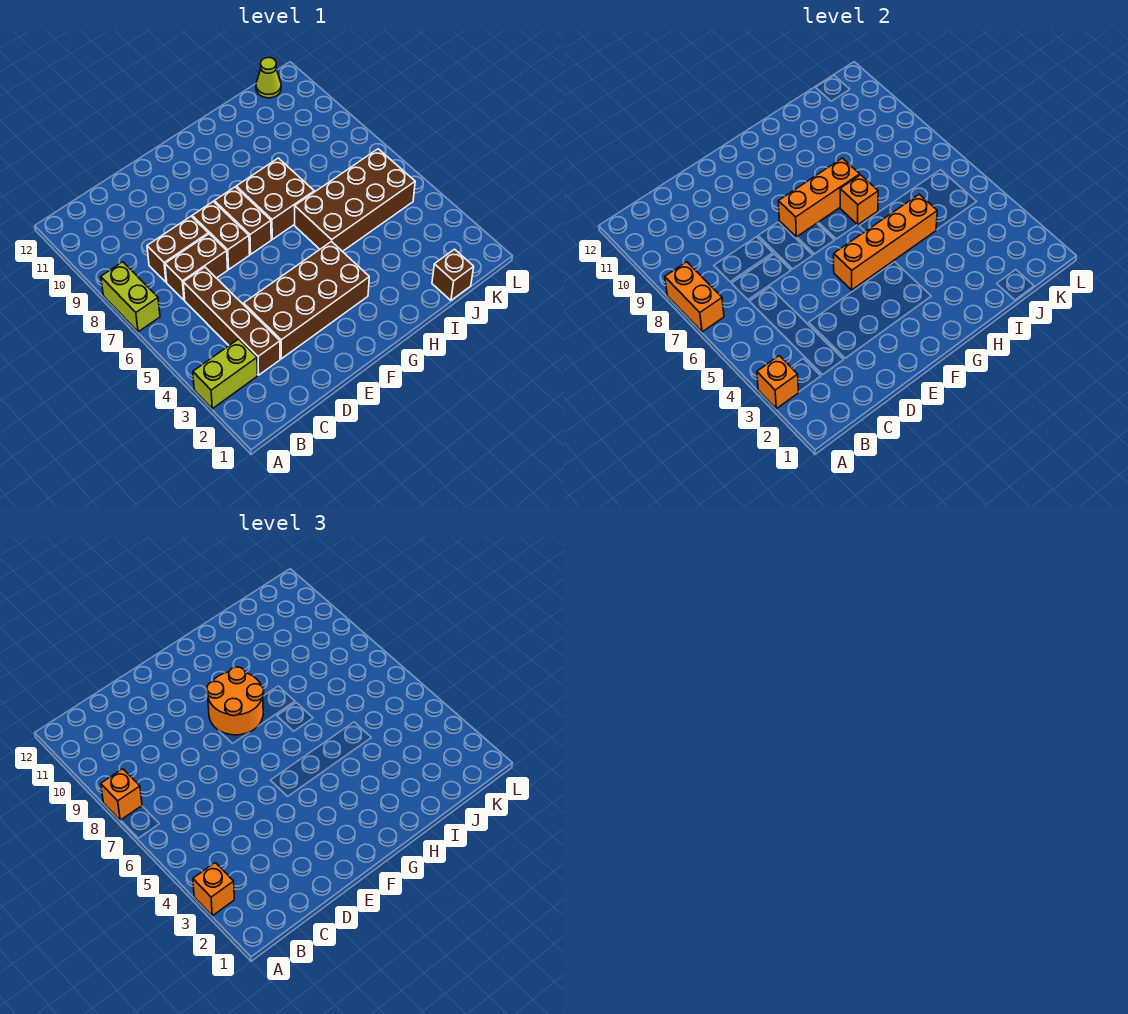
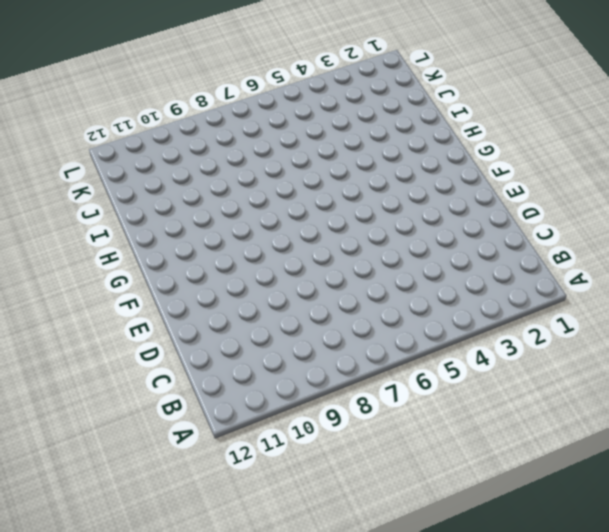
none -> lime brick A3:B3 level 1
none -> lime brick A7:A8 level 1
none -> brown brick C3:C6 level 1

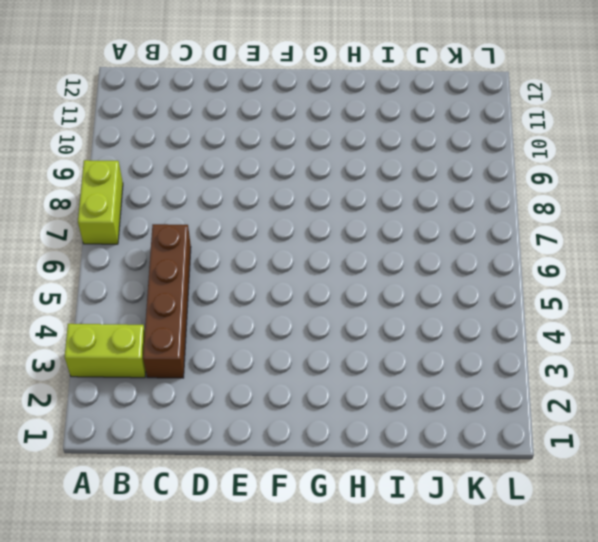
none -> brown brick C7:D7 level 1
none -> brown brick C8:D8 level 1
none -> brown brick D3:G4 level 1

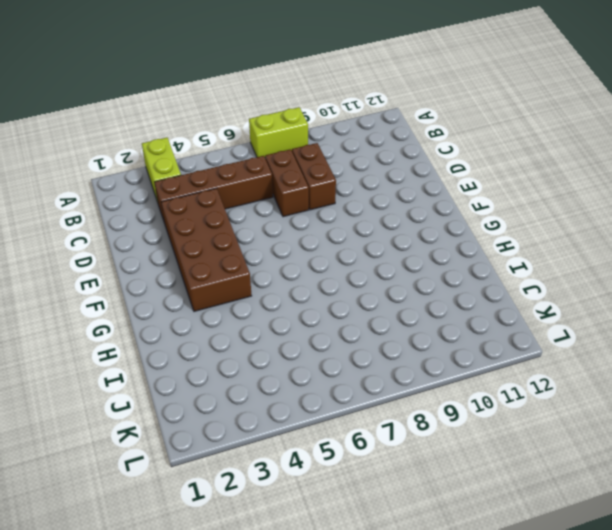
none -> brown brick E7:E8 level 1
none -> brown brick F7:F8 level 1
none -> brown brick G7:H8 level 1

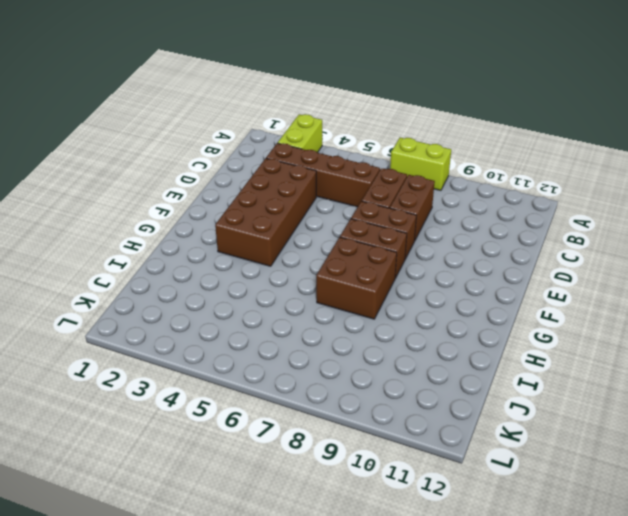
none -> brown brick H5:K6 level 1
none -> brown brick J1 level 1
none -> lime cone K12 level 1

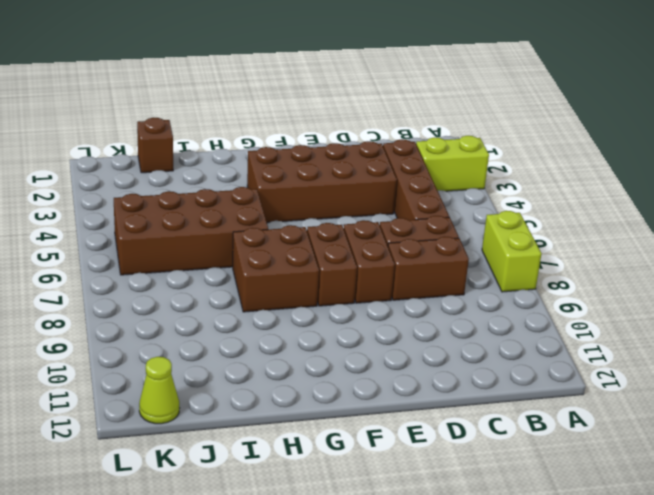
none -> orange brick A3 level 2
none -> orange brick A7:A8 level 2
none -> orange brick F5:I5 level 2

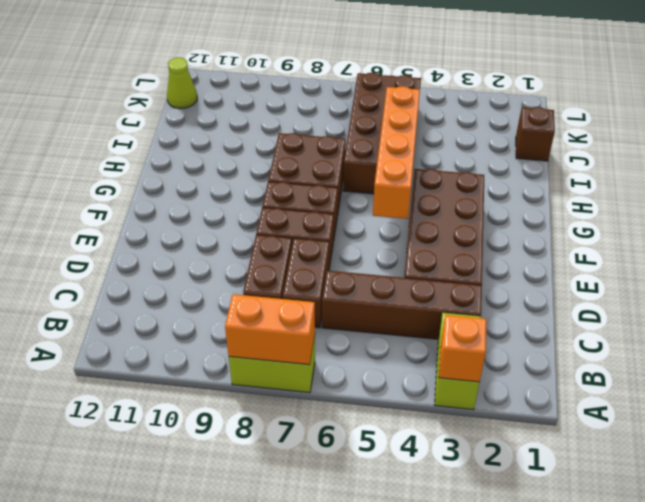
none -> orange brick F8:H8 level 2
none -> orange brick H7 level 2
none -> orange brick A3 level 3

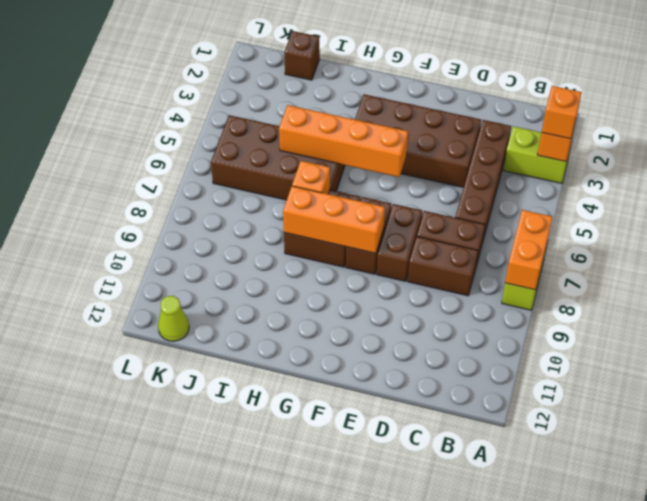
none -> orange brick A8 level 3
none -> orange round brick F8:G9 level 3

